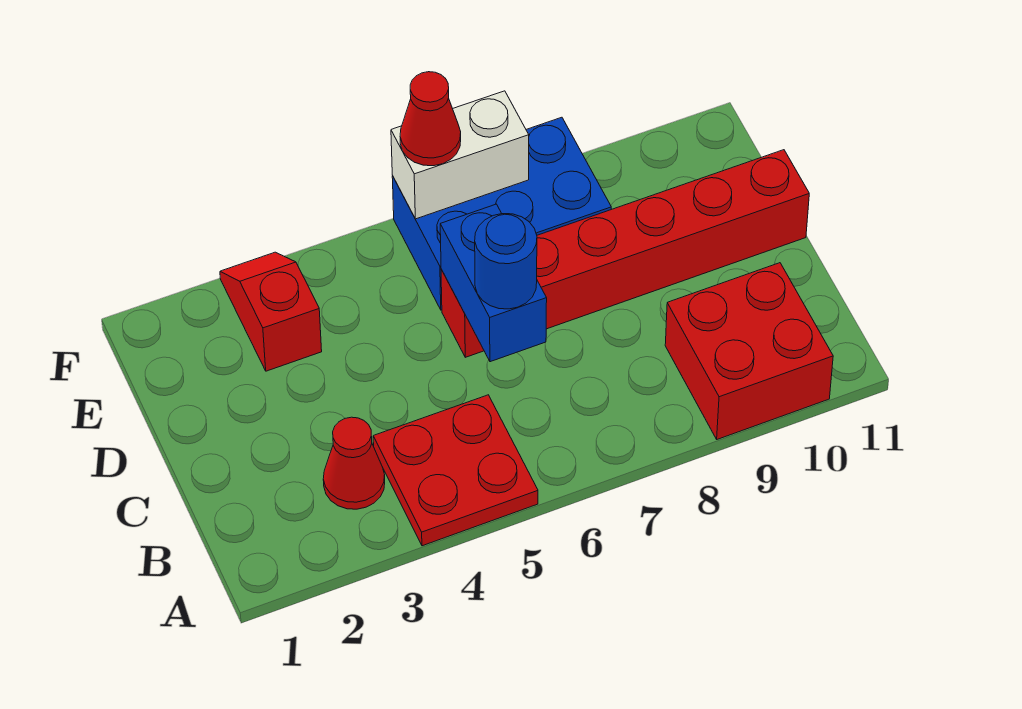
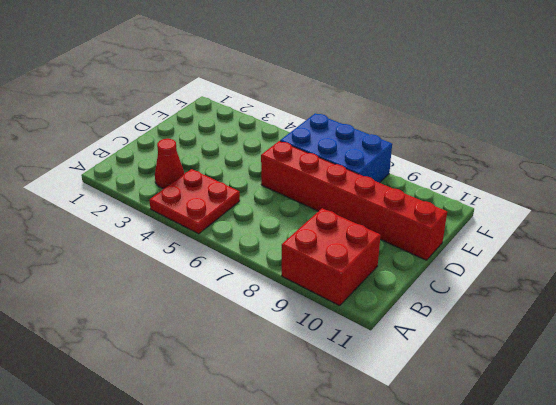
none -> red slope E3:F3 level 1 top E
none -> blue brick C6:D6 level 2

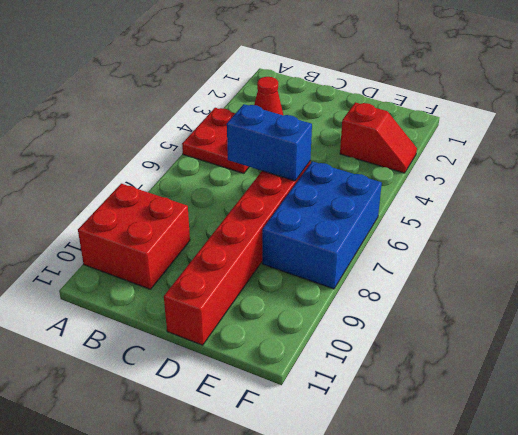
none -> white brick F6:F7 level 2
none -> blue round brick C6 level 3

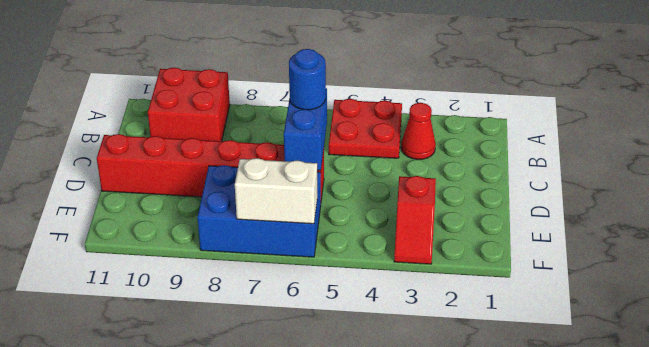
none -> red cone F6 level 3

